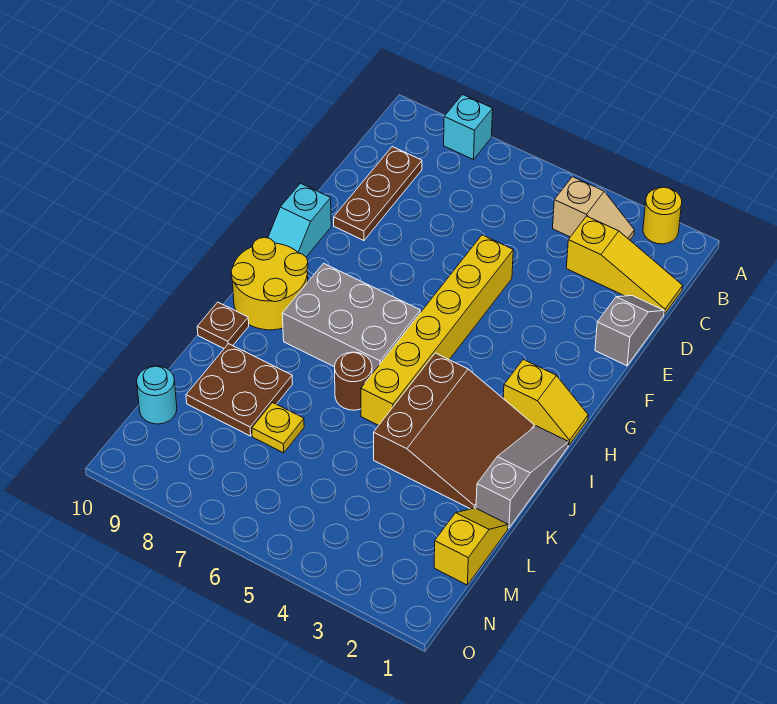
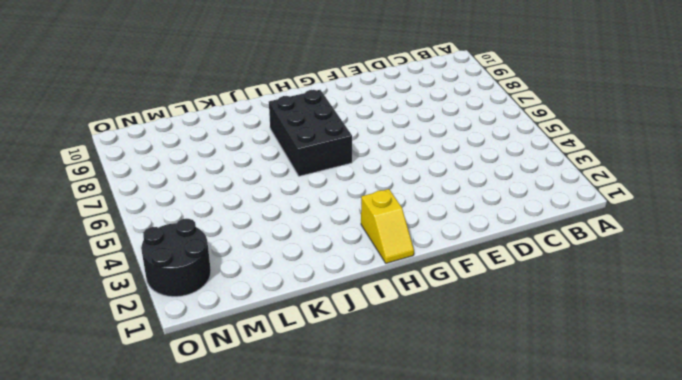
black brick H6:I8 level 1 -> grey brick H6:I8 level 1
black round brick N2:O3 level 1 -> none
none -> yellow round brick A2 level 1
none -> cyan brick A8 level 1
none -> tan slope B3:B4 level 1 top 4

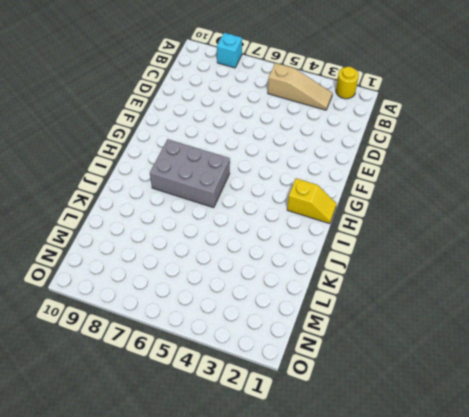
tan slope B3:B5 level 1 top 5 -> tan slope B3:B4 level 1 top 4
none -> yellow slope C1:C3 level 1 top 3
none -> brown plate C9:E9 level 1
none -> grey slope D1:E1 level 1 top E

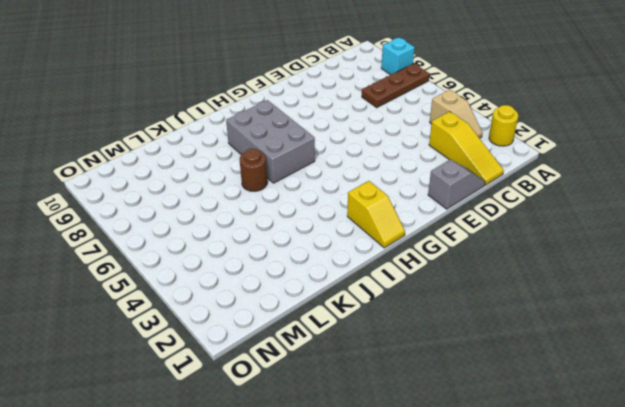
brown plate A7:C7 level 1 -> brown plate C9:E9 level 1
none -> yellow brick E5:J5 level 1
none -> cyan slope F10:G10 level 1 top F
none -> yellow round brick H9:I10 level 1

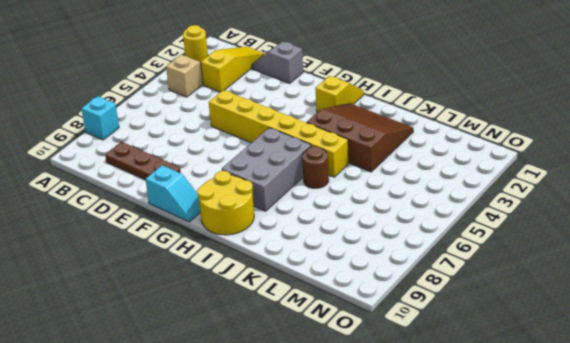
none -> grey slope I1:K1 level 1 top K
none -> brown plate J10 level 1
none -> brown plate K8:L9 level 1

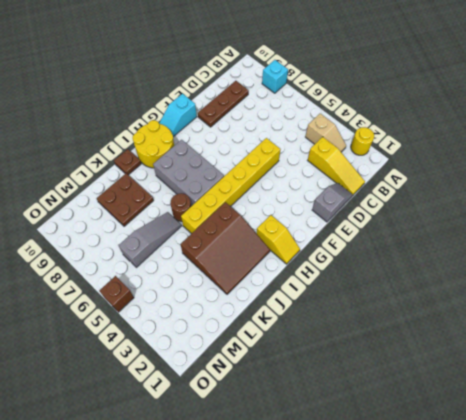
grey slope K6:M6 level 1 top M -> grey slope I1:K1 level 1 top K
brown brick O5 level 1 -> none
none -> yellow slope L1:M1 level 1 top M
none -> yellow plate L7 level 1
none -> cyan round brick M10 level 1

